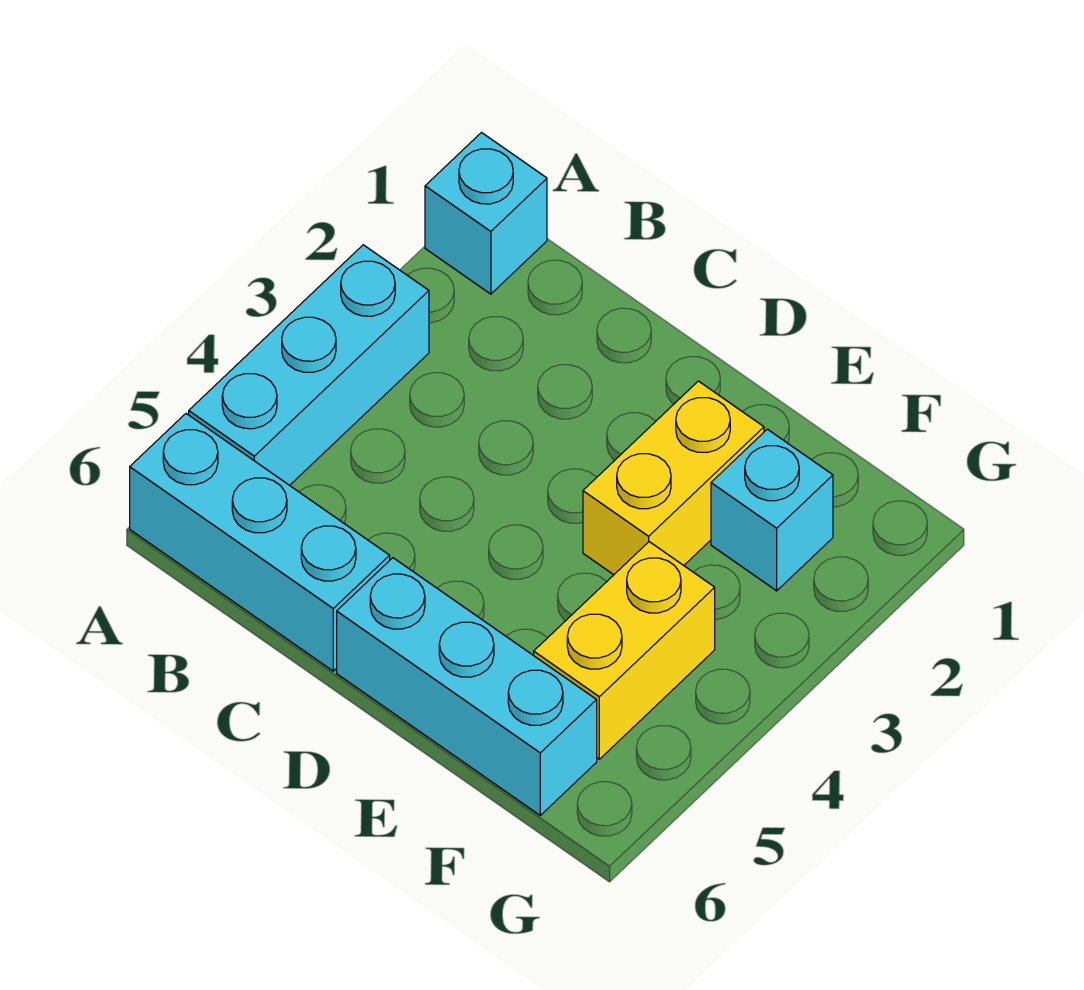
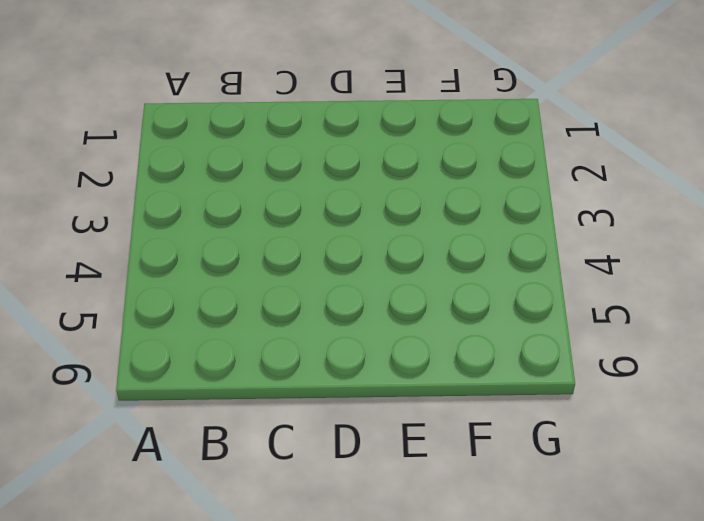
none -> cyan brick A1 level 1
none -> cyan brick A3:A5 level 1

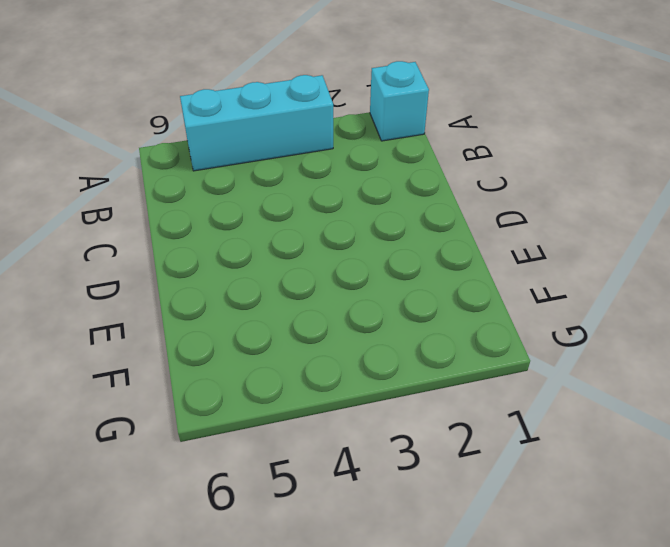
none -> cyan brick A6:C6 level 1
none -> cyan brick D6:F6 level 1

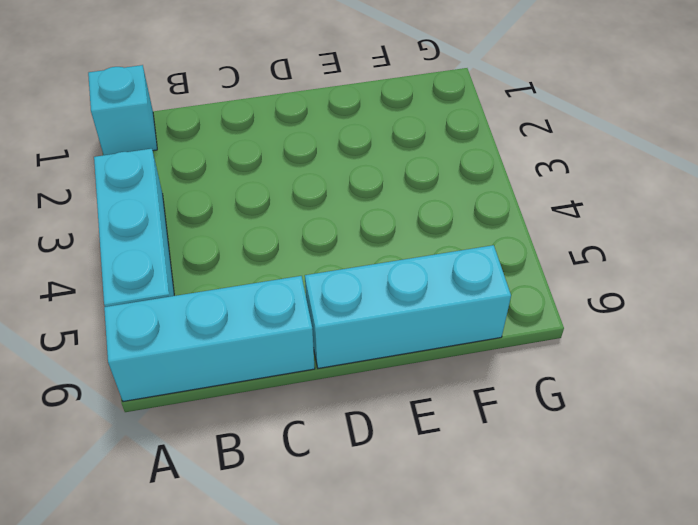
none -> yellow brick E2:E3 level 1
none -> cyan brick F2 level 1

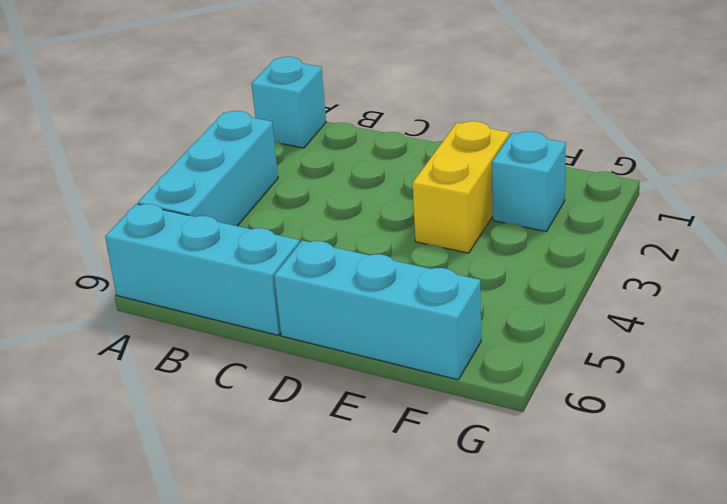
none -> yellow brick F4:F5 level 1

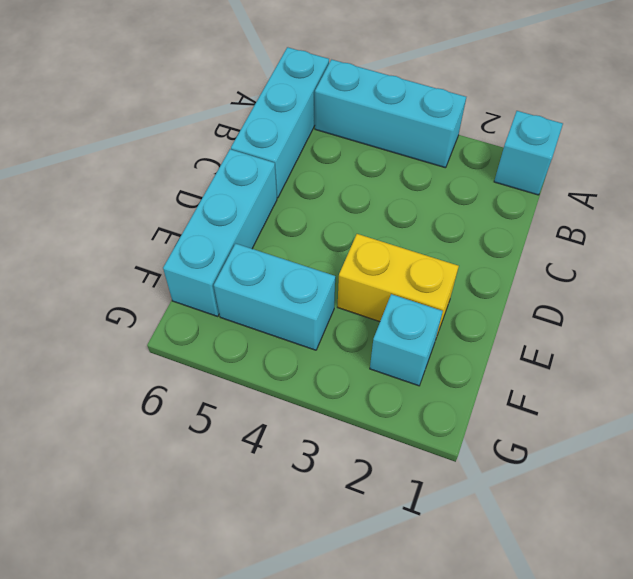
cyan brick F4:F5 level 1 -> yellow brick F4:F5 level 1

